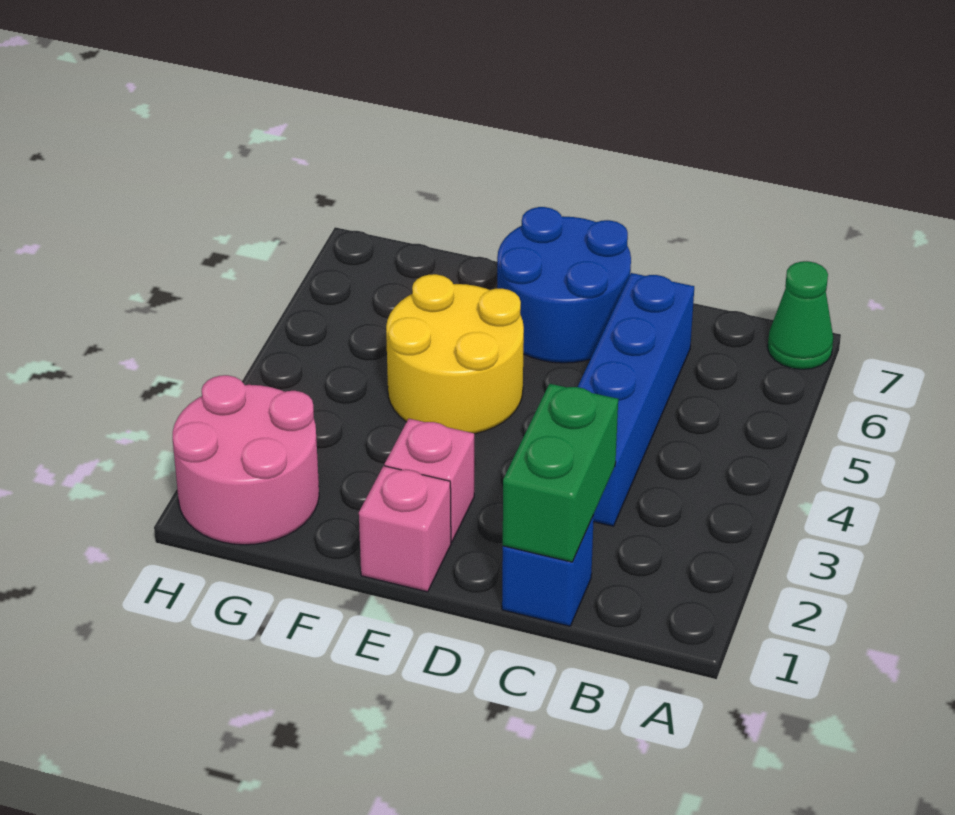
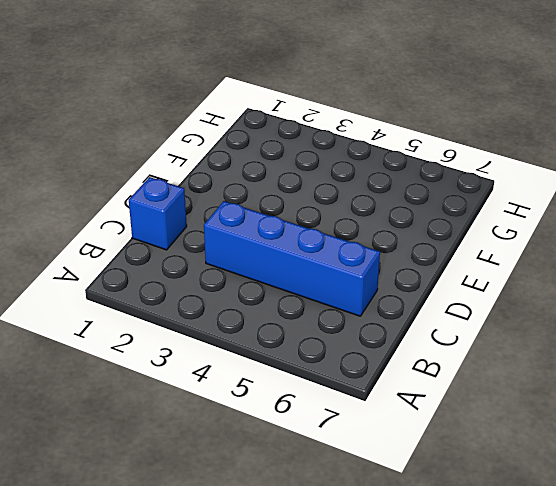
none -> green cone A7 level 1
none -> blue round brick D6:E7 level 1

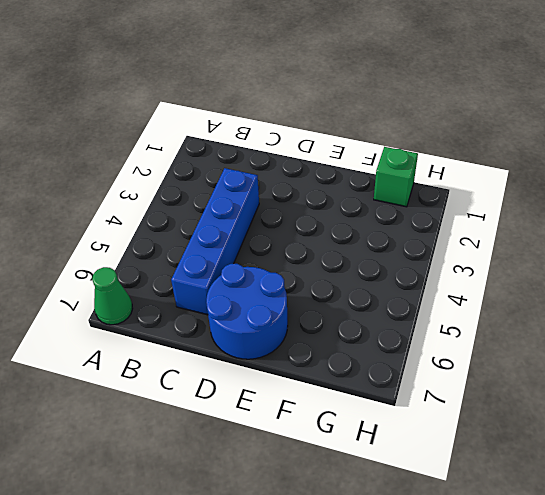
green brick G1 level 1 -> pink round brick G1:H2 level 1
none -> blue brick C1 level 1
none -> pink brick E1 level 1

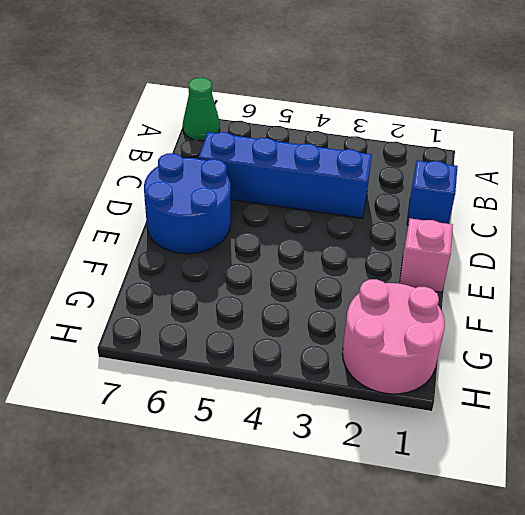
none -> pink brick E2 level 1
none -> yellow round brick E4:F5 level 1

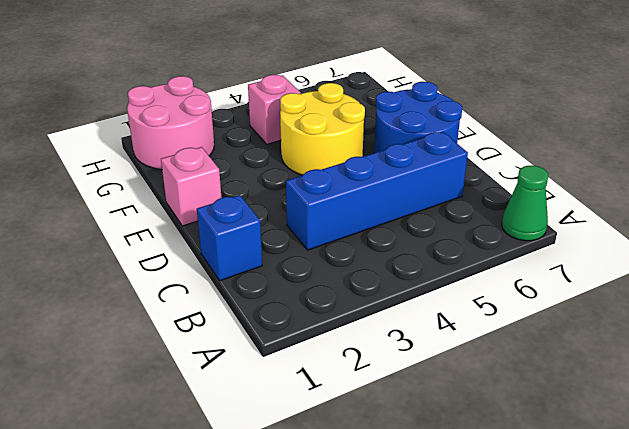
pink brick G4 level 1 -> pink brick E2 level 1
none -> green brick C1:C2 level 2

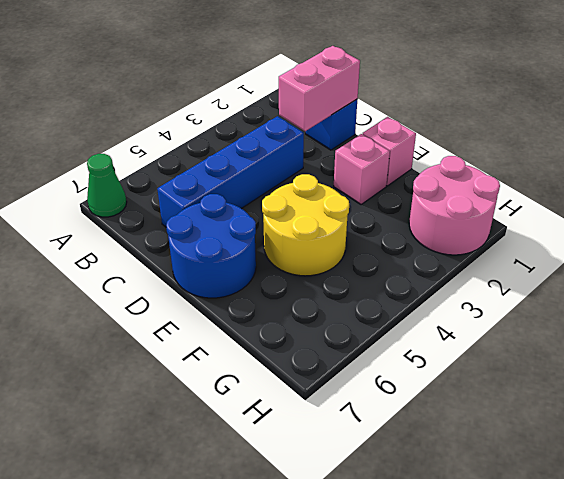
pink brick C1:C2 level 2 -> green brick C1:C2 level 2

